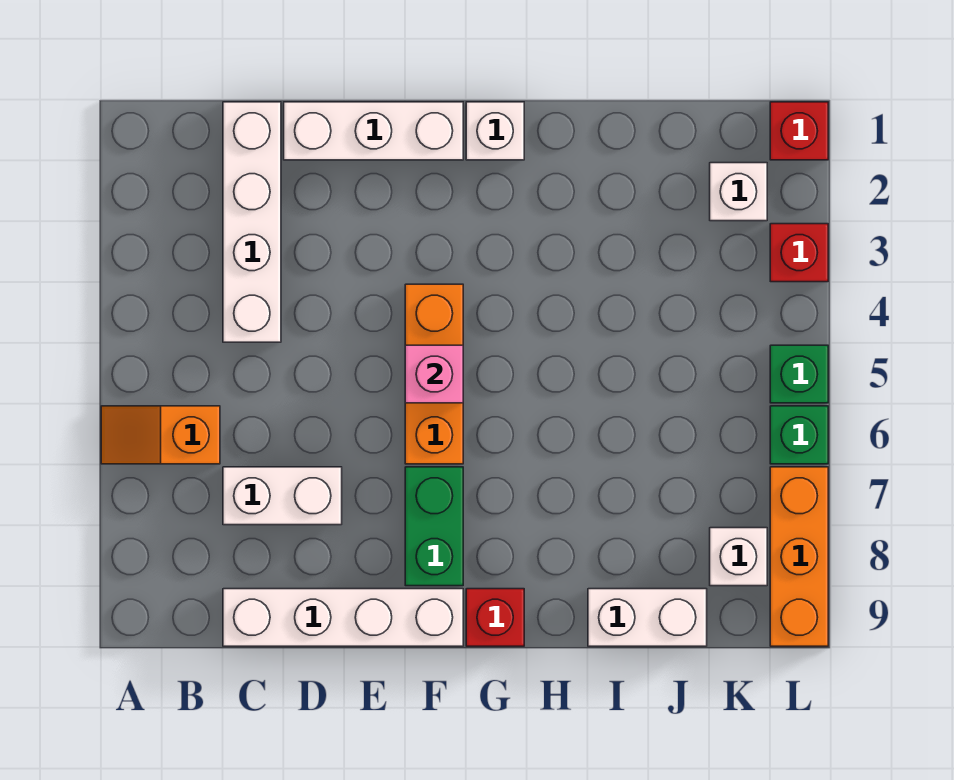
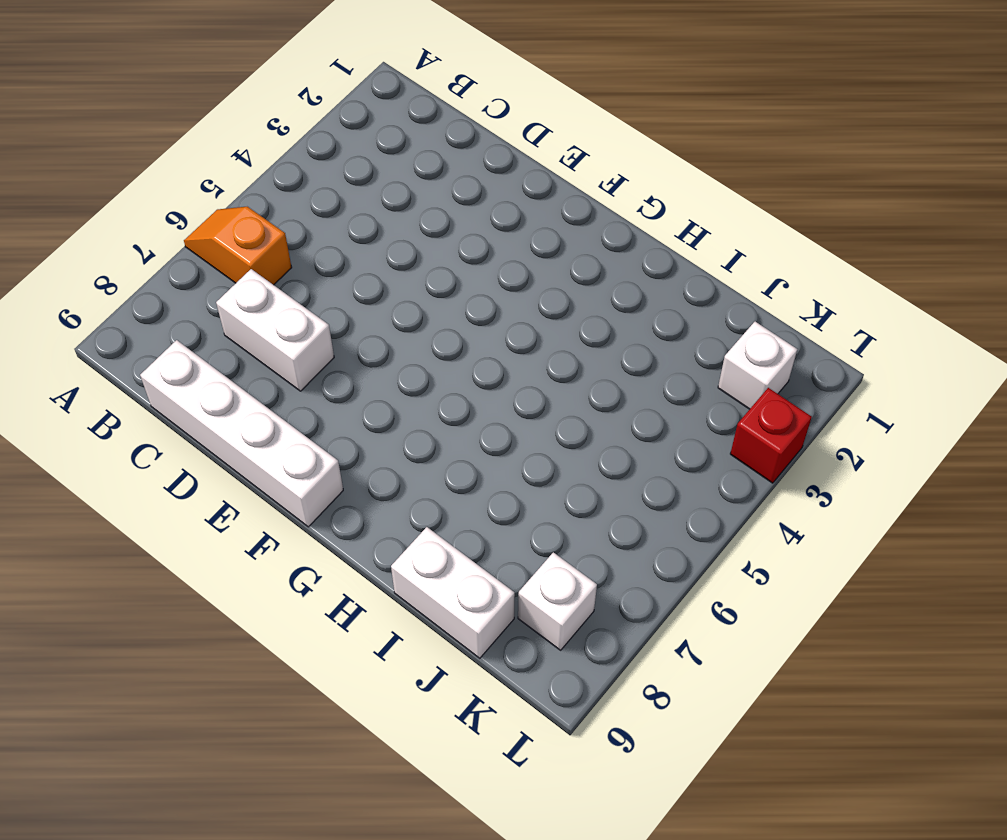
none -> white brick C1:C4 level 1
none -> white brick D1:F1 level 1
none -> orange brick F4:F6 level 1

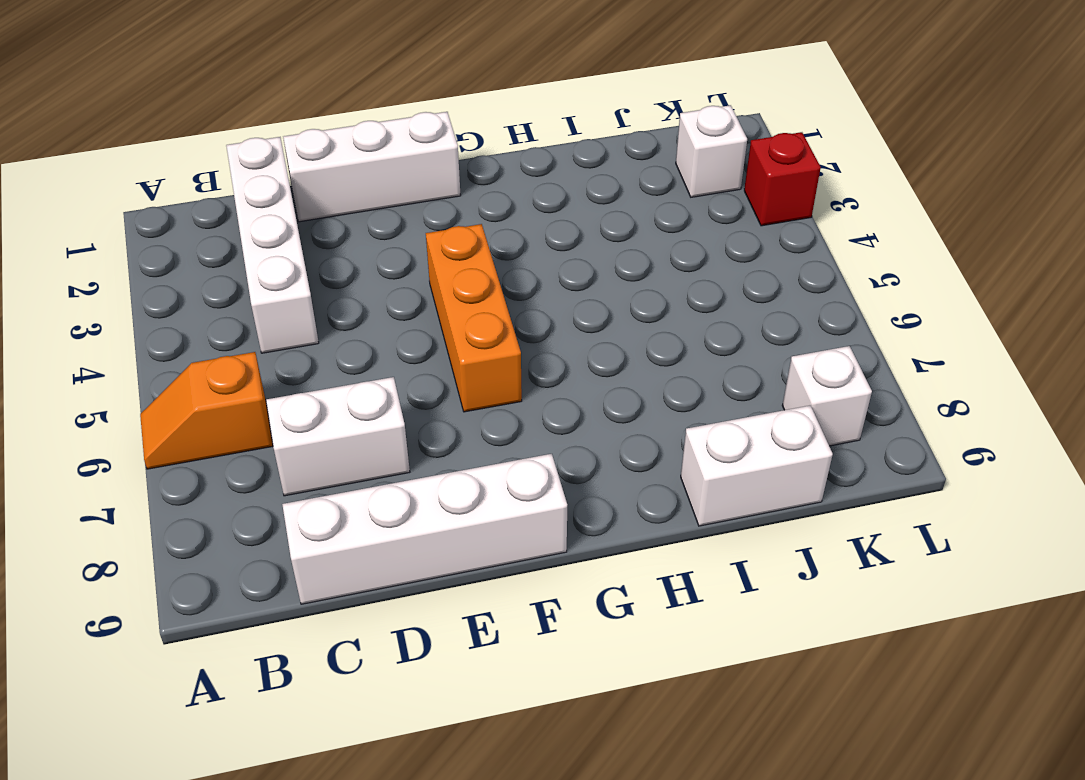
none -> green brick F7:F8 level 1
none -> white brick G1 level 1
none -> red brick G9 level 1

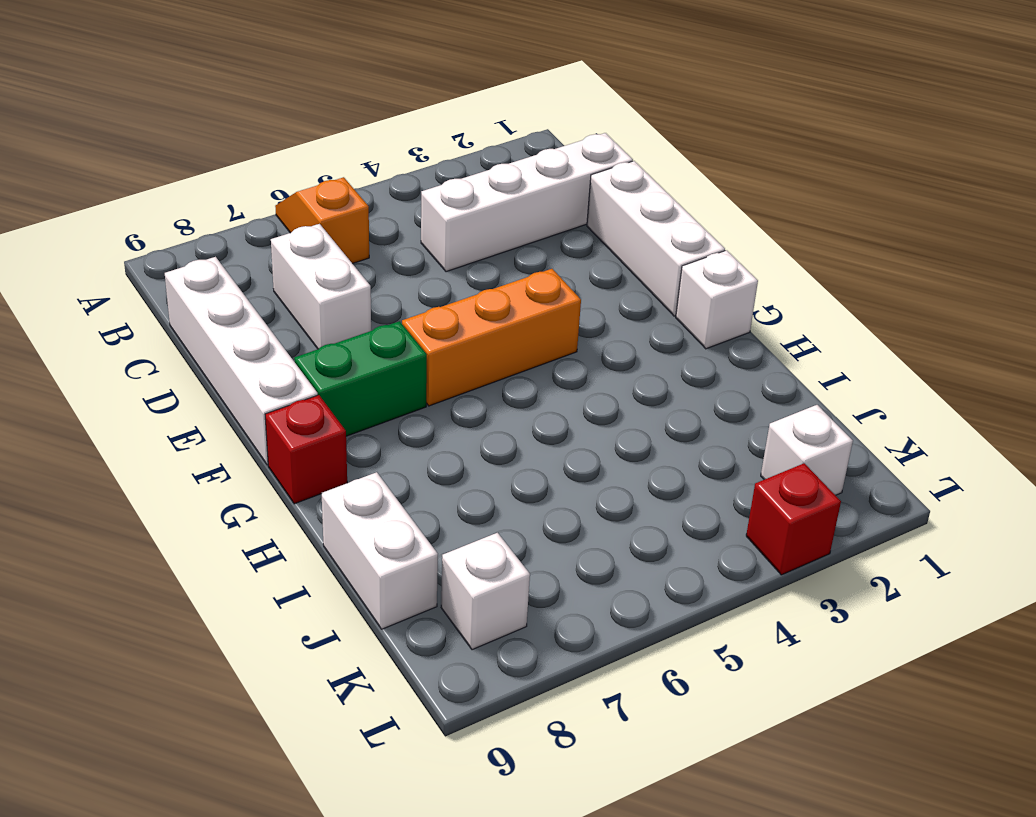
none -> red brick L1 level 1
none -> green brick L5 level 1
none -> green brick L6 level 1

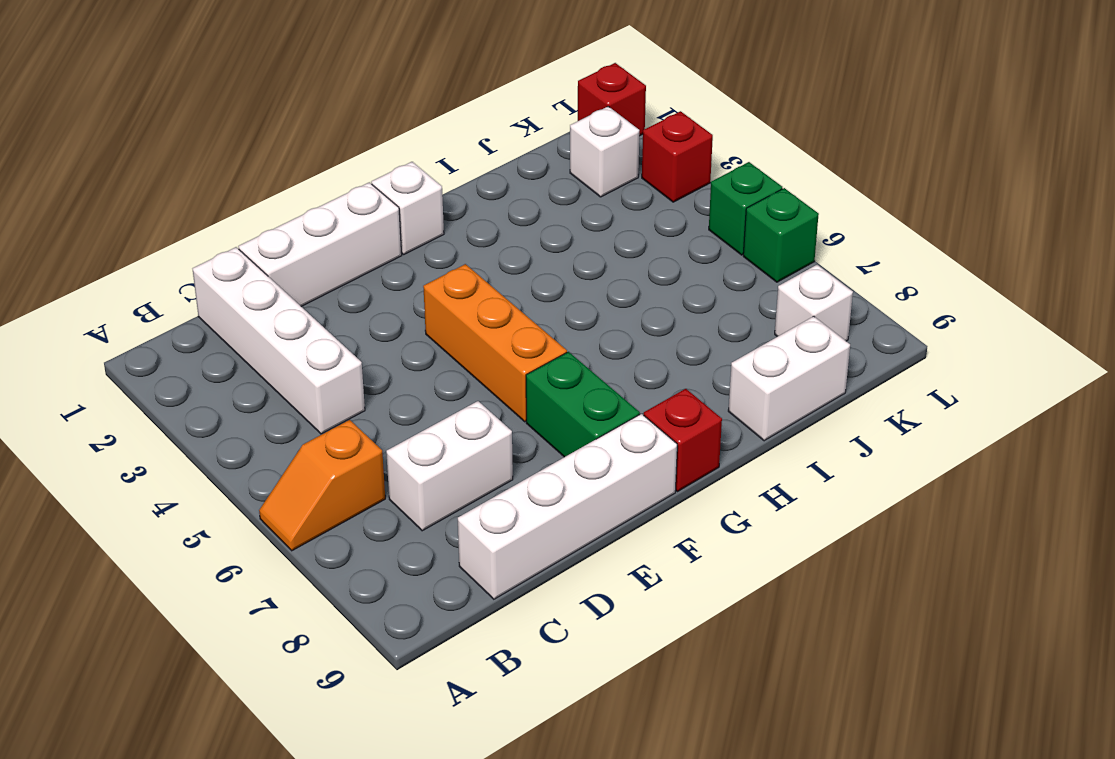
none -> orange brick L7:L9 level 1
none -> pink brick F5 level 2

